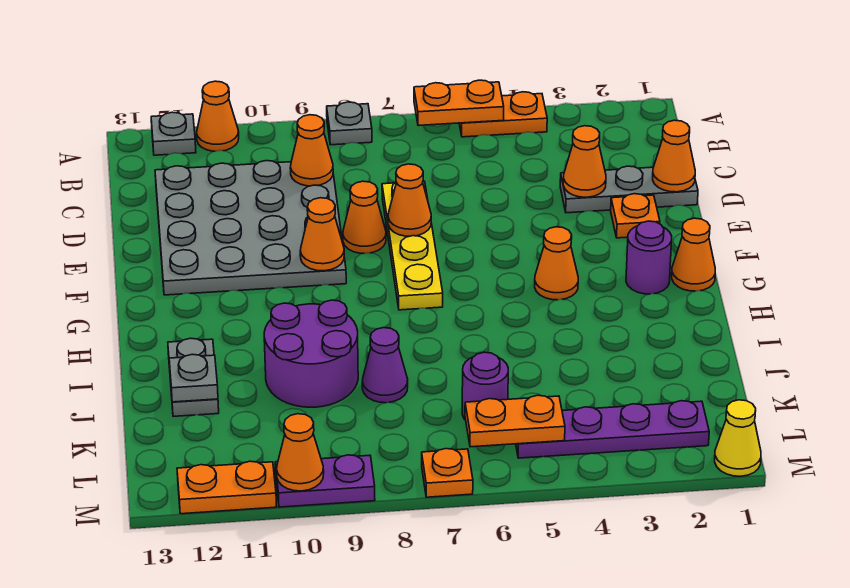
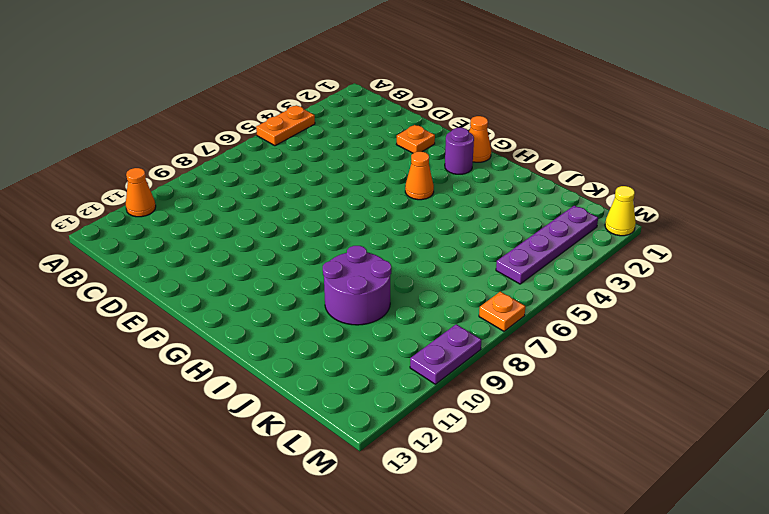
none -> grey plate A8 level 1
none -> grey plate A12 level 1
none -> grey plate C9:F12 level 1
none -> grey plate D1:D3 level 1

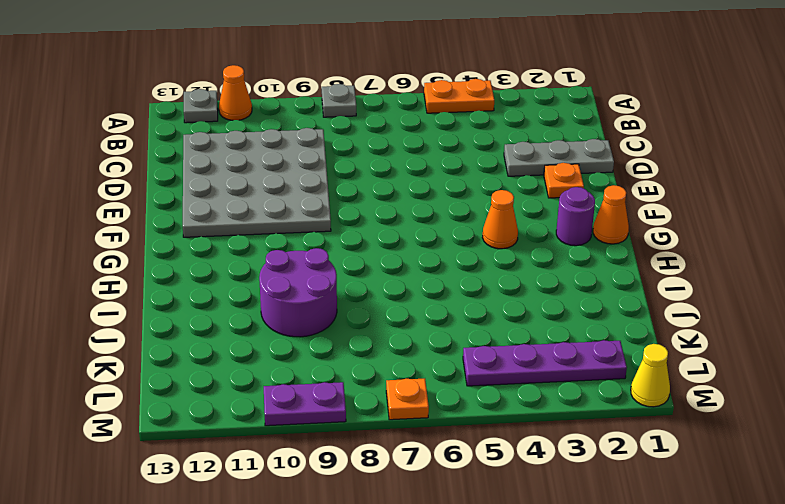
none -> yellow plate D7:G7 level 1
none -> orange cone E8 level 1
none -> grey plate I12:J12 level 1
none -> purple cone J8 level 1

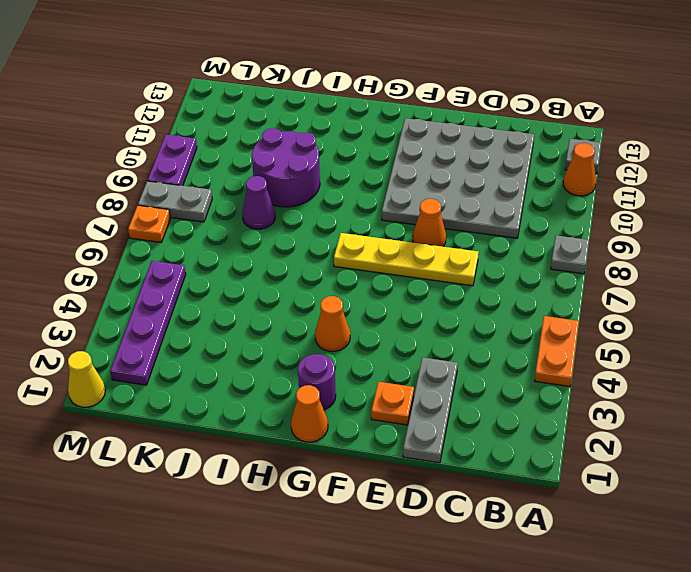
grey plate L8:M8 level 1 -> grey plate I12:J12 level 1
none -> purple round brick K6 level 1
none -> orange plate M11:M12 level 1
none -> orange plate A5:A6 level 2
none -> orange cone C9 level 2

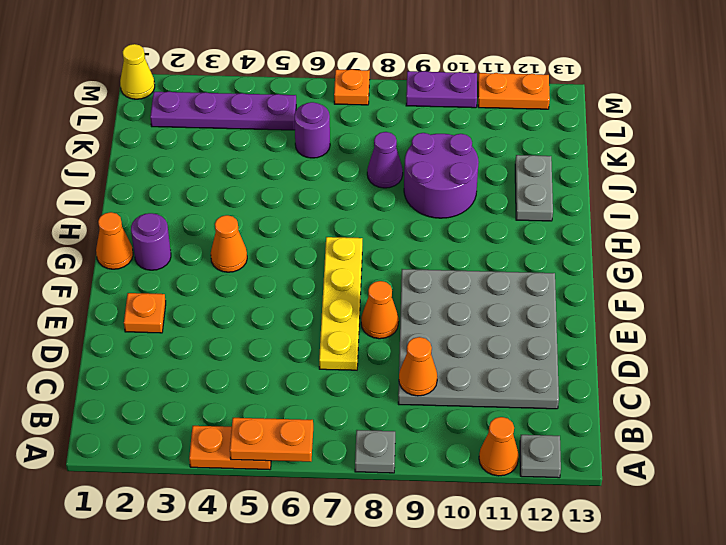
none -> grey plate D1:D3 level 1
none -> orange cone D1 level 2
none -> orange cone D3 level 2
none -> orange cone E7 level 2

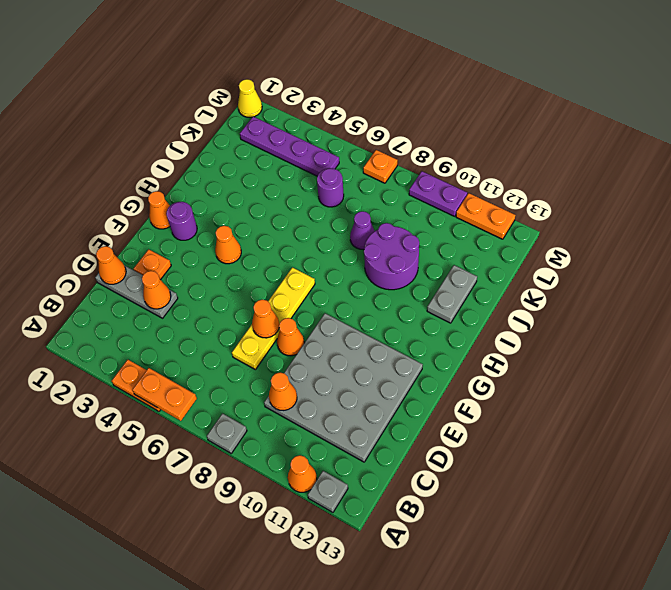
none -> orange cone F9 level 2
none -> grey plate J12 level 2
none -> orange plate L5:L6 level 2
none -> orange cone M10 level 2

